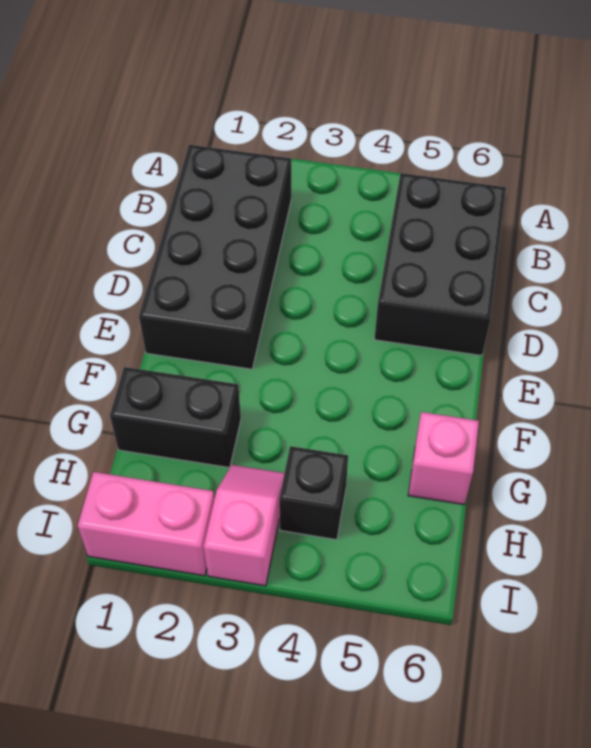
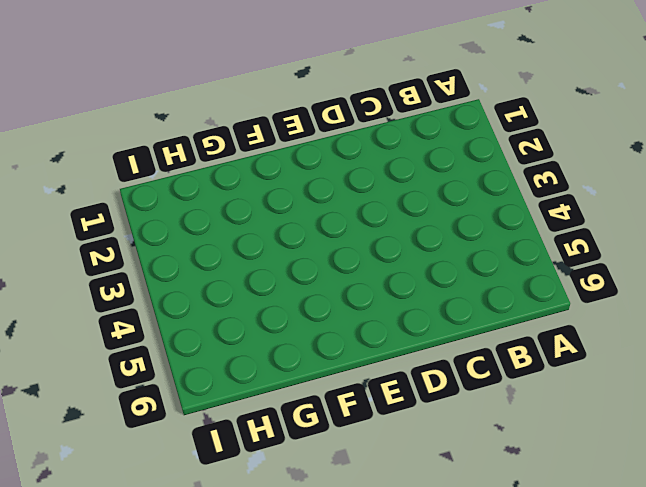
none -> black brick B1:E2 level 1
none -> black brick B5:D6 level 1

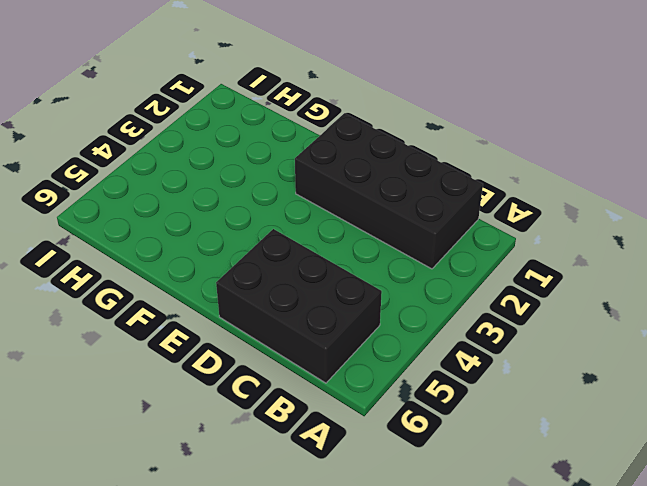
none -> black brick G1:G2 level 1
none -> pink brick G6 level 1

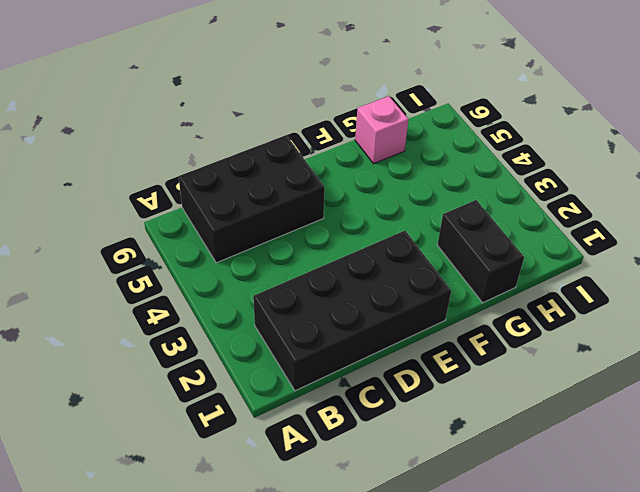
none -> pink slope H3:I3 level 1 top I
none -> black brick H4 level 1

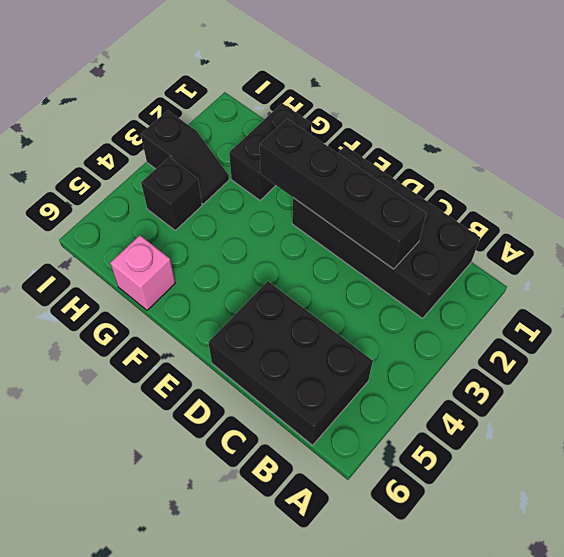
black brick C2:F2 level 2 -> none
black slope H3:I3 level 1 top I -> pink slope H3:I3 level 1 top I
none -> pink brick I1:I2 level 1

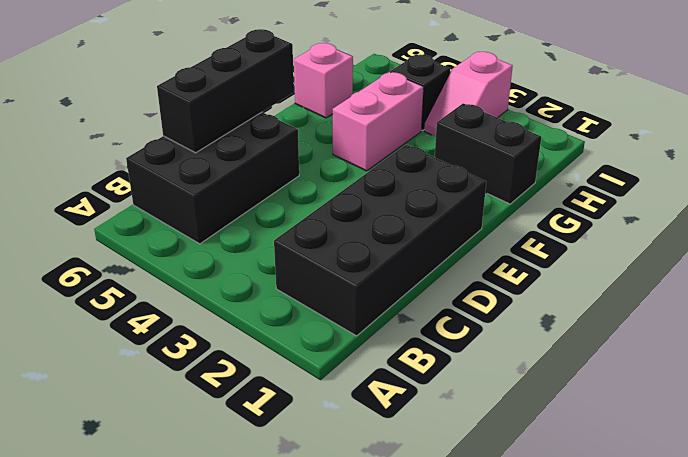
black brick C6:E6 level 2 -> none
pink brick F4:G4 level 1 -> pink brick I1:I2 level 1

